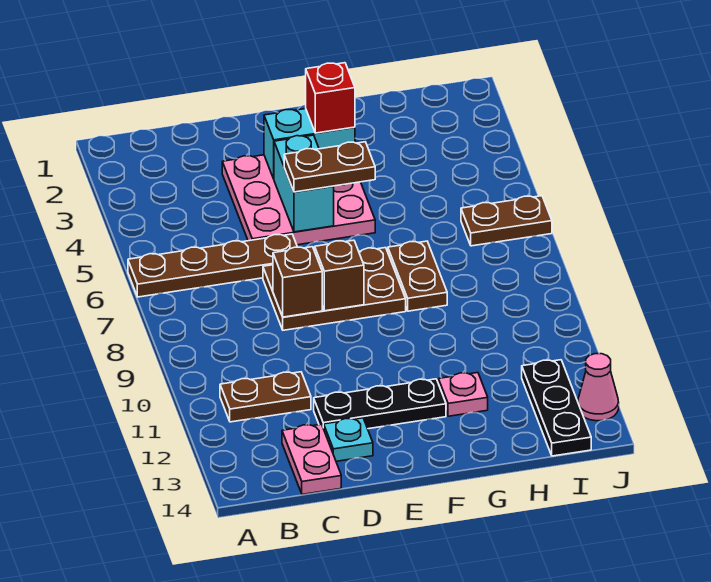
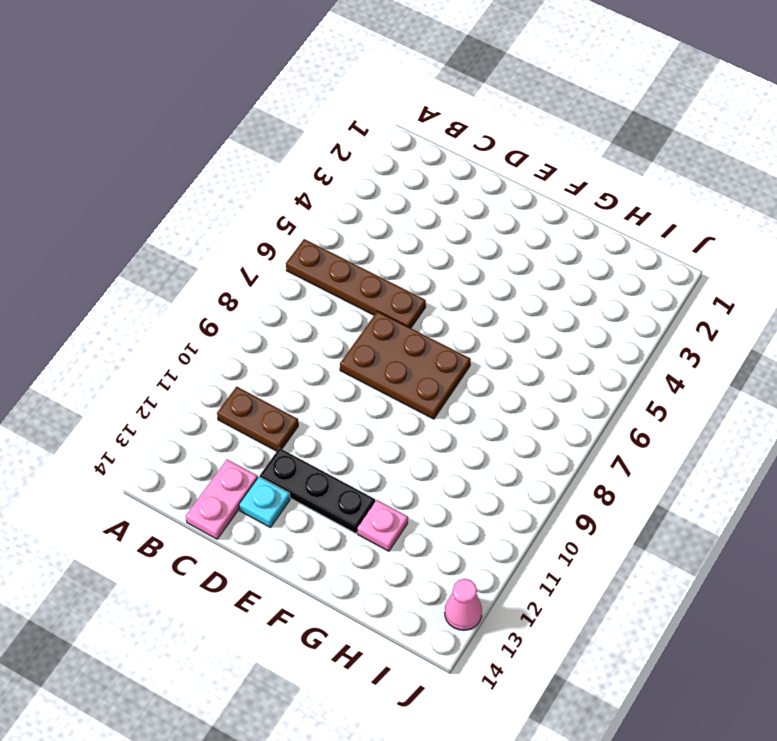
none -> pink plate D3:F5 level 1
none -> brown plate G7:G8 level 1
none -> brown plate I6:J6 level 1

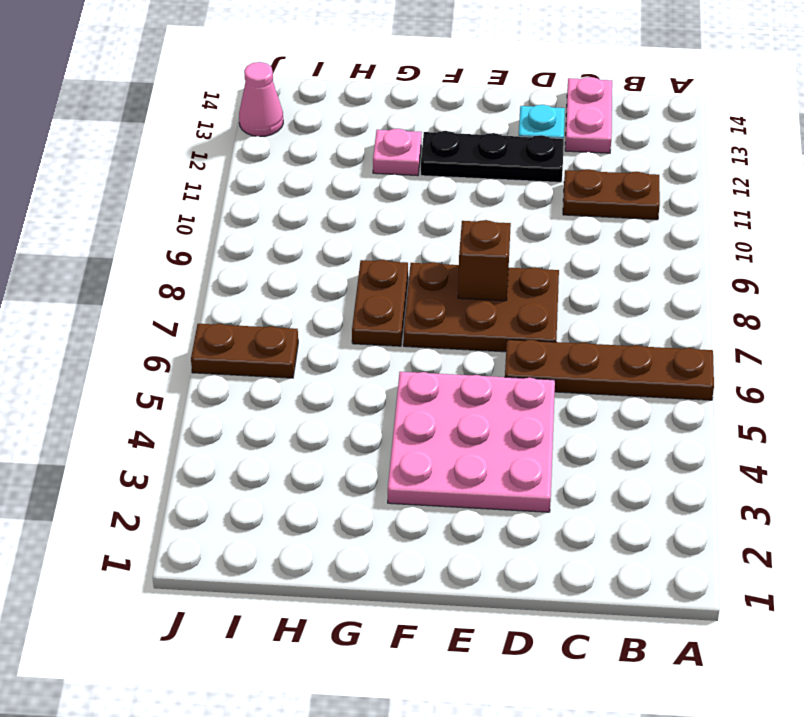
none -> black plate I12:I14 level 1
none -> brown brick D8 level 2
none -> cyan brick E3:F3 level 2

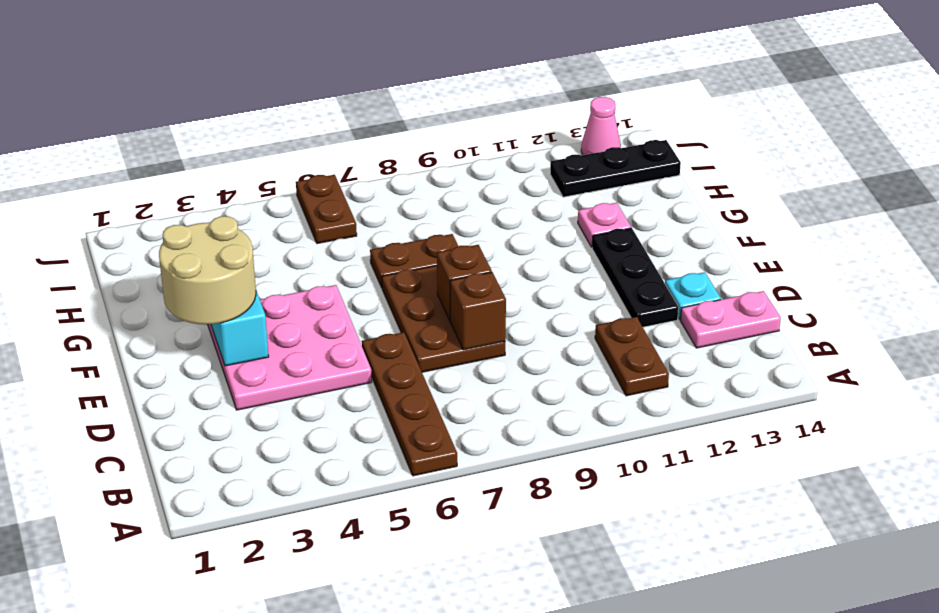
tan round brick E2:F3 level 3 -> red brick F3 level 3
none -> cyan brick E4:E5 level 2
none -> brown plate E5:F5 level 3

